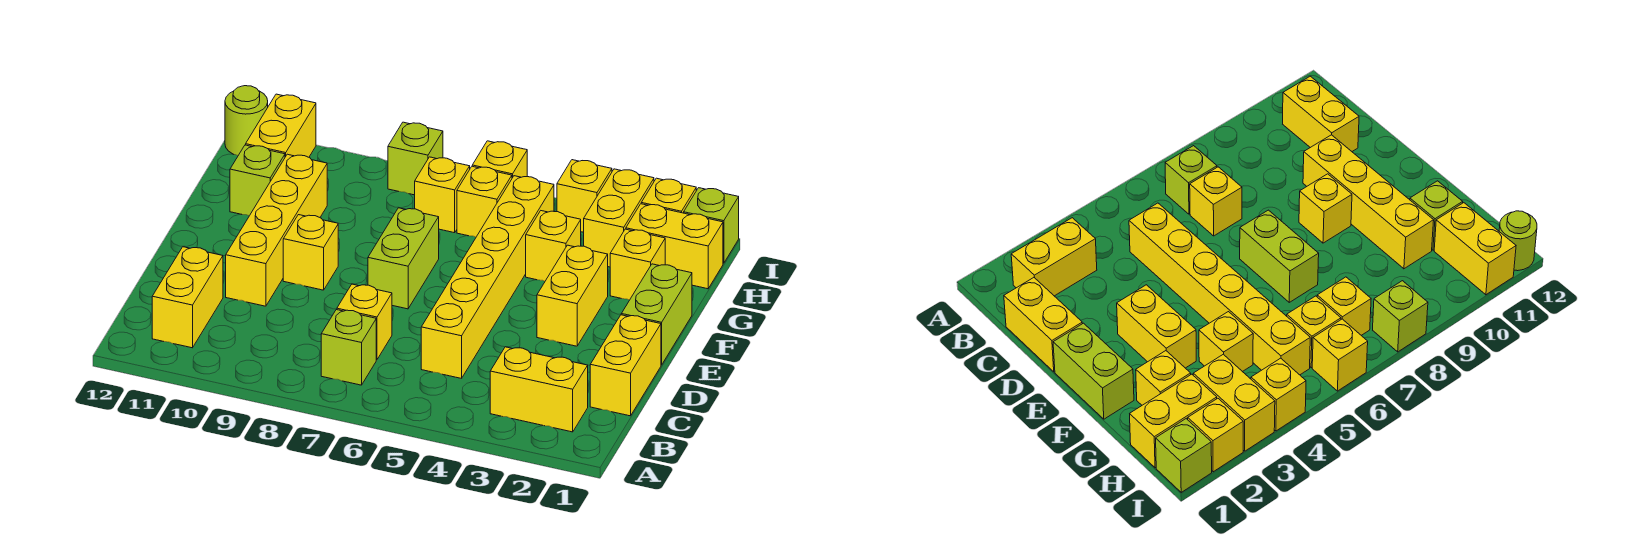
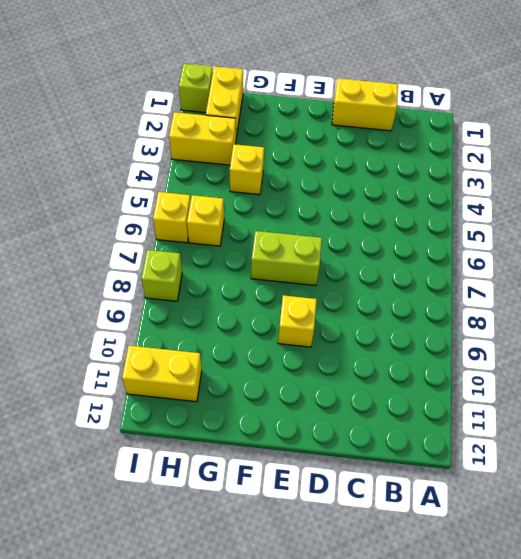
none -> yellow brick B2:B3 level 1
none -> lime brick B7 level 1
none -> yellow brick B11:C11 level 1

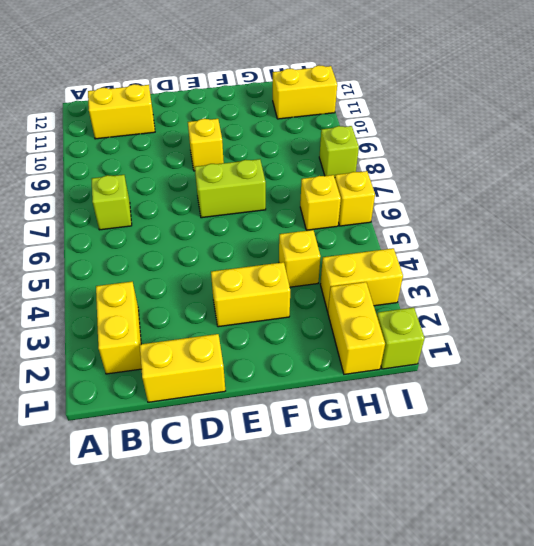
none -> yellow brick C5:H5 level 1
none -> yellow brick C7 level 1
none -> yellow brick D10:G10 level 1

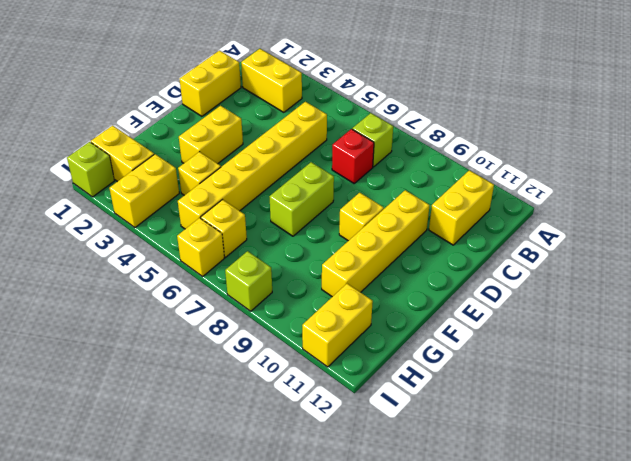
red brick C7 level 1 -> yellow brick C7 level 1
none -> lime brick E1:F1 level 1
none -> yellow brick G2 level 1
none -> lime brick G11 level 1

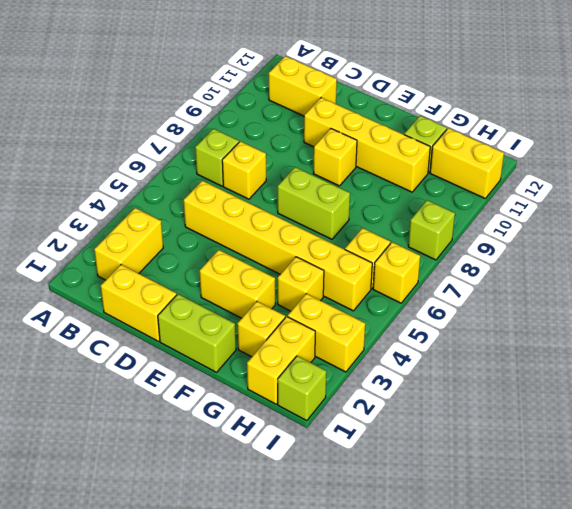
none -> yellow brick H7 level 1
none -> yellow brick I2 level 1
none -> yellow brick I4 level 1

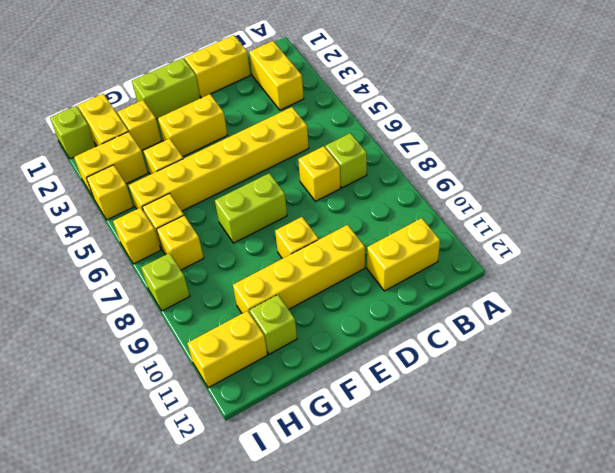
none -> yellow brick I2 level 1
none -> lime round brick I12 level 1

